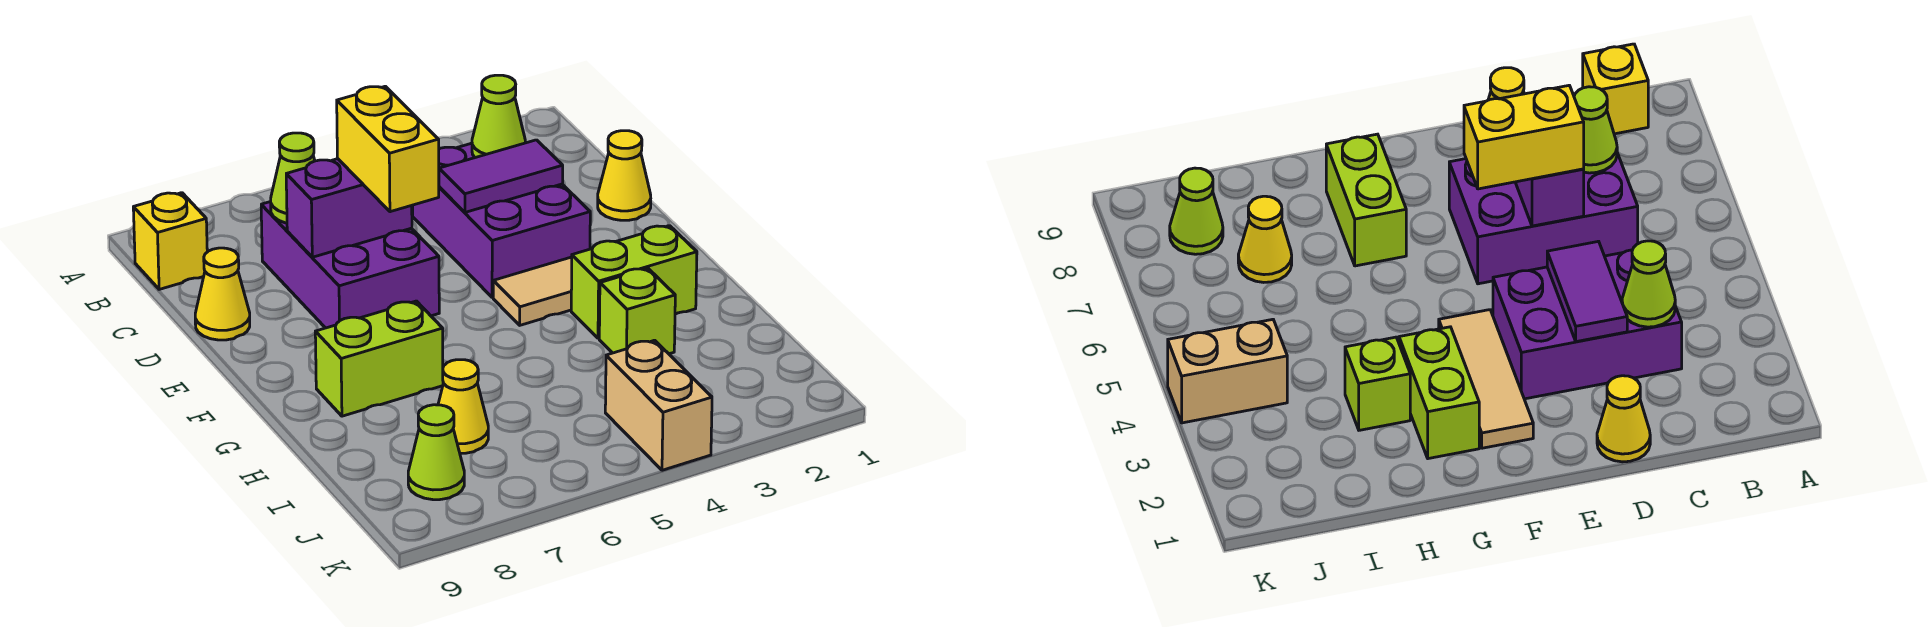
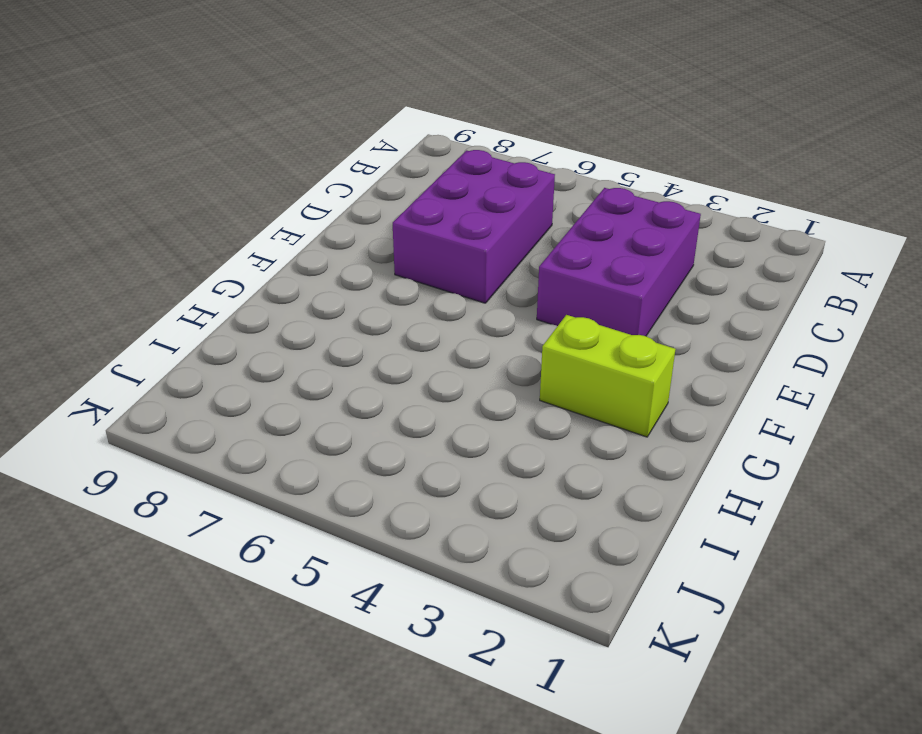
none -> yellow brick B9 level 1
none -> yellow cone D1 level 1
none -> yellow cone D9 level 1

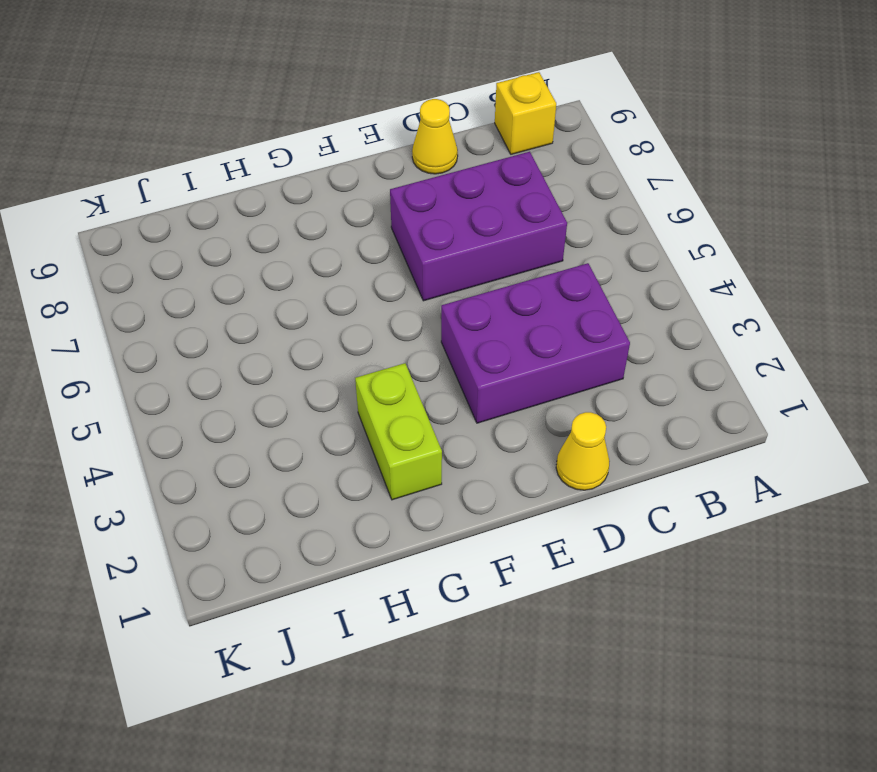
none -> tan tile F2:F4 level 1
none -> lime brick G7:G8 level 1
none -> lime brick H3 level 1

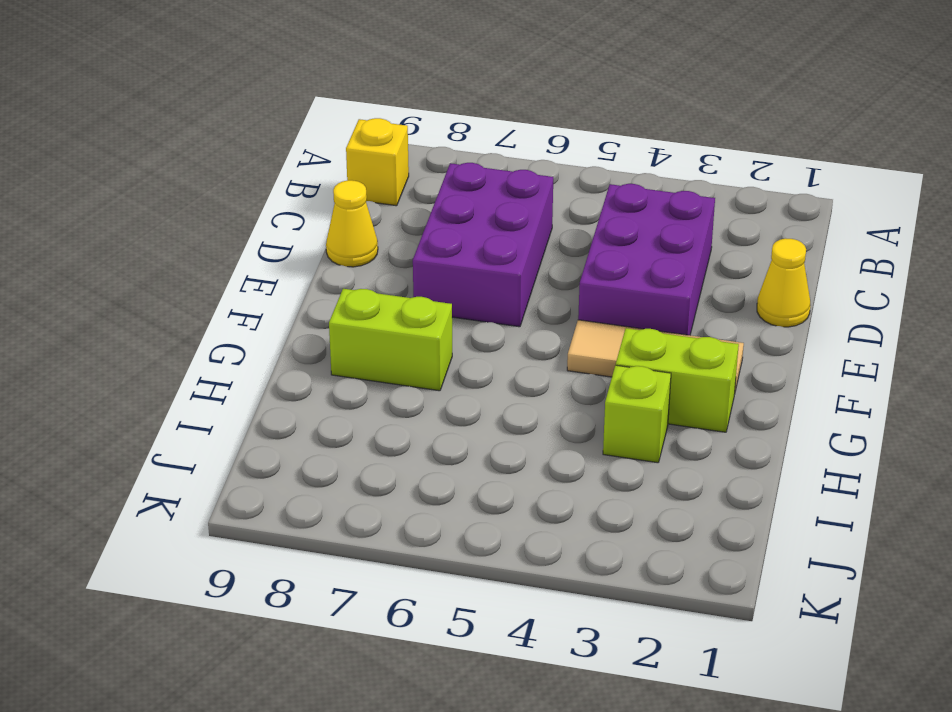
none -> yellow cone I7 level 1
none -> tan brick J4:K4 level 1
none -> lime cone J8 level 1

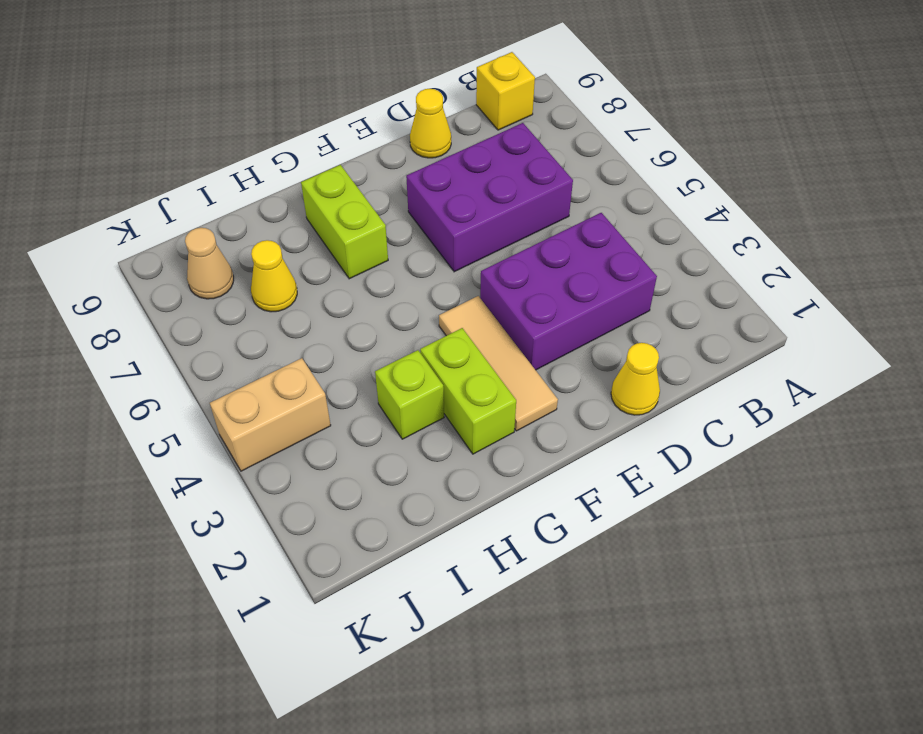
tan cone J8 level 1 -> lime cone J8 level 1
none -> lime cone C3 level 2
none -> lime cone C7 level 2
none -> purple tile D3:D4 level 2

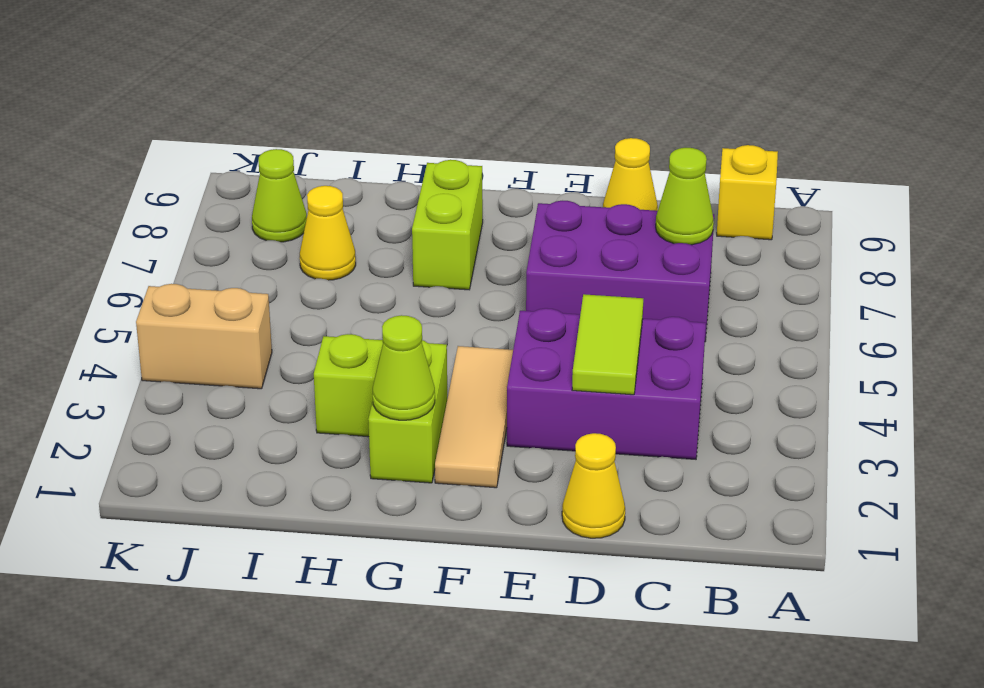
lime tile D3:D4 level 2 -> purple tile D3:D4 level 2
lime cone G2 level 2 -> lime cone C3 level 2
none -> purple brick D6:D7 level 2
none -> yellow brick D6:E6 level 3

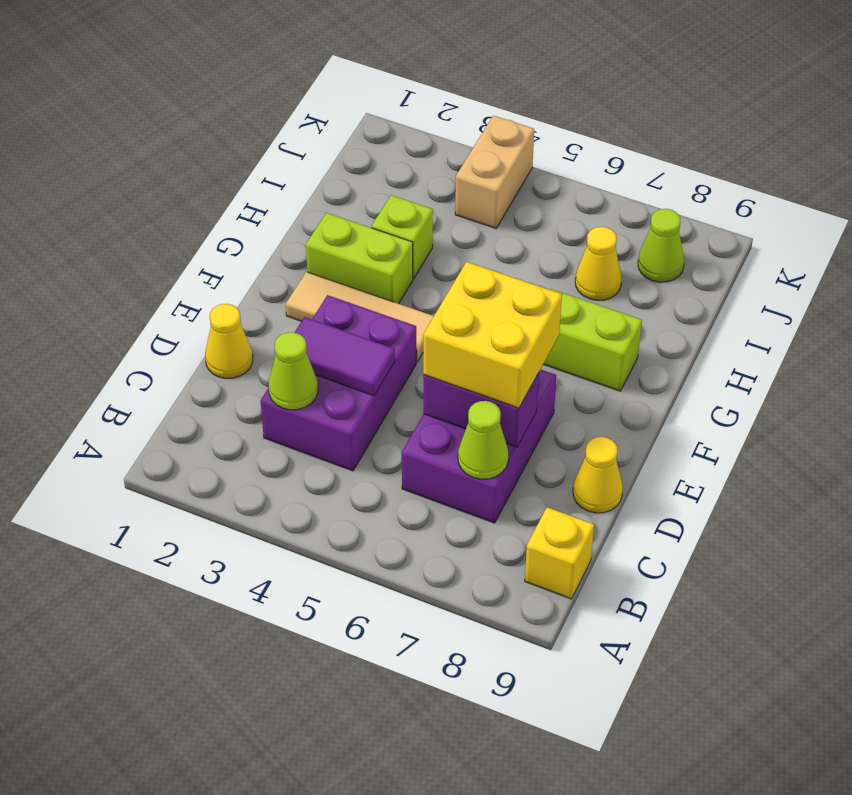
yellow brick D6:E7 level 3 -> yellow brick D6:E6 level 3

